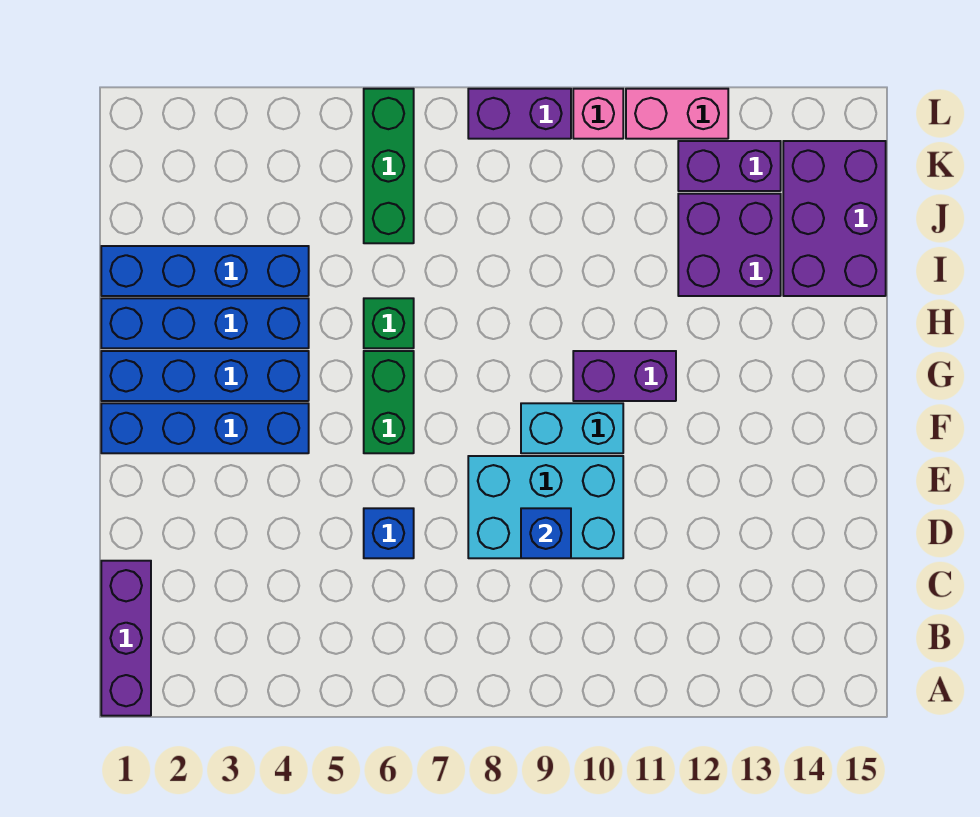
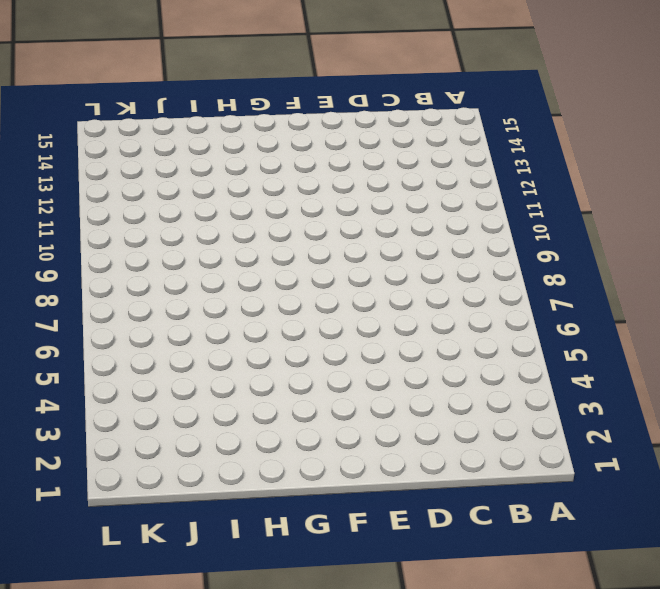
none -> purple brick A1:C1 level 1
none -> blue brick D6 level 1
none -> cyan brick D8:E10 level 1

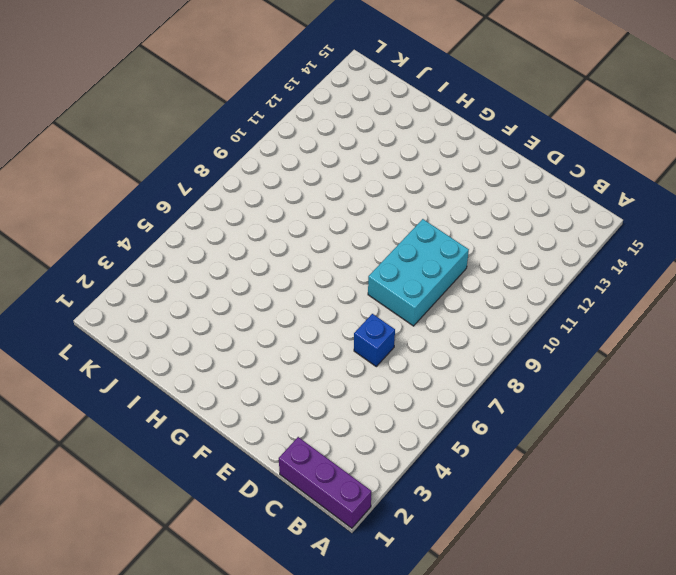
none -> blue brick F1:F4 level 1
none -> green brick F6:G6 level 1
none -> cyan brick F9:F10 level 1

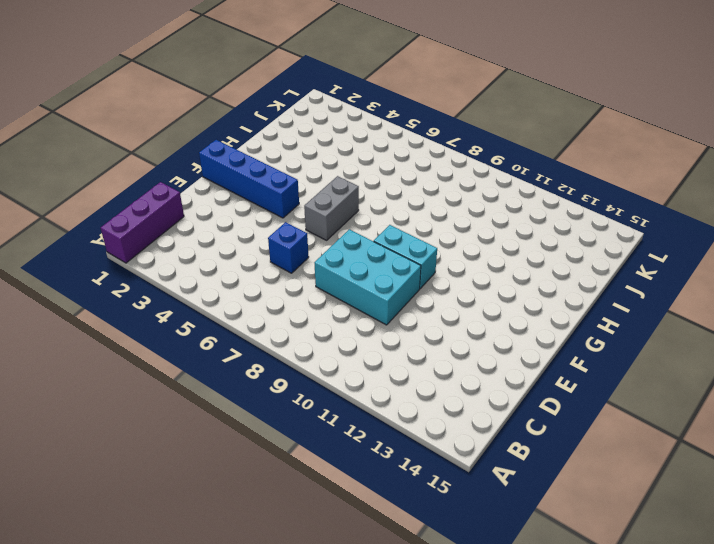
grey brick F6:G6 level 1 -> green brick F6:G6 level 1
none -> blue brick G1:G4 level 1
none -> purple brick G10:G11 level 1
none -> blue brick H1:H4 level 1

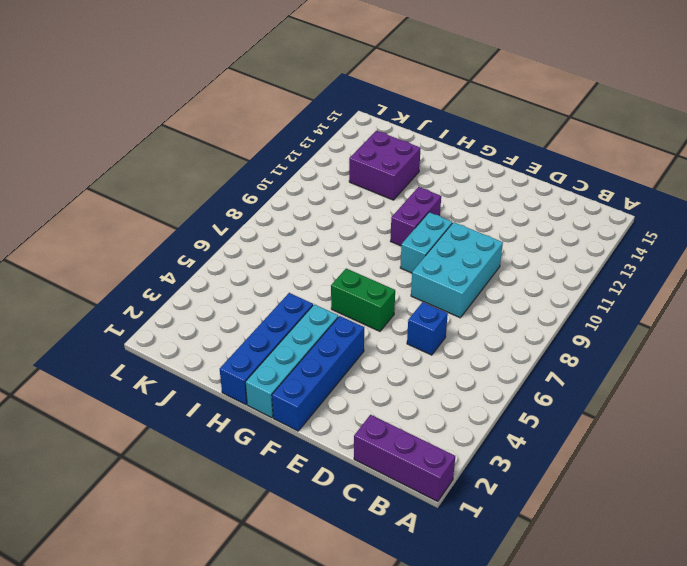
cyan brick G1:G4 level 1 -> blue brick G1:G4 level 1
none -> green brick H6 level 1
none -> blue brick I1:I4 level 1
none -> purple brick I14:K15 level 1

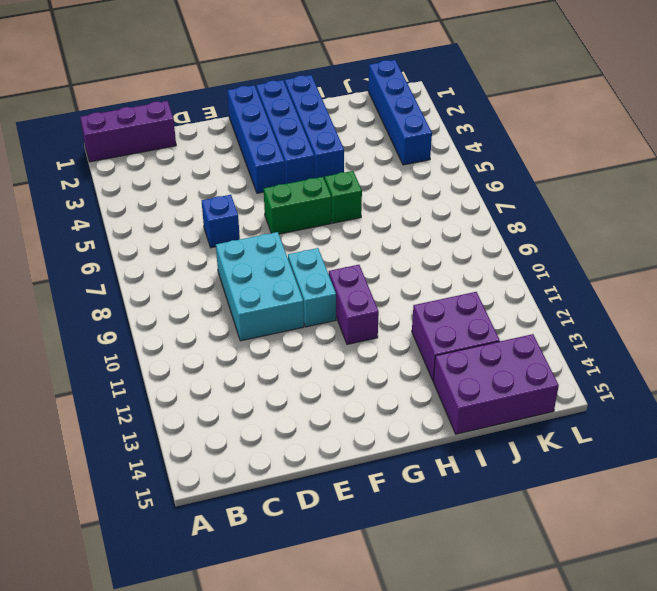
blue brick K1:K4 level 1 -> blue brick I1:I4 level 1
none -> green brick J6:L6 level 1
none -> purple brick K12:K13 level 1
none -> purple brick L8:L9 level 1

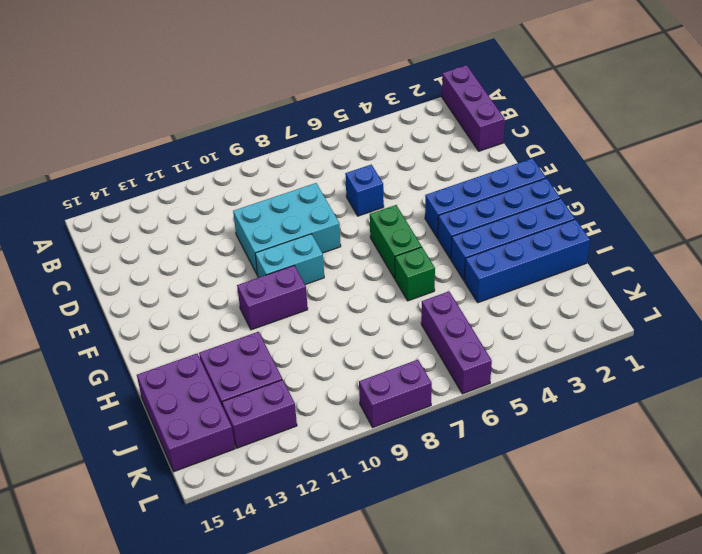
purple brick J6:L6 level 1 -> green brick J6:L6 level 1
none -> pink brick L10 level 1
none -> pink brick L11:L12 level 1
none -> blue brick D9 level 2

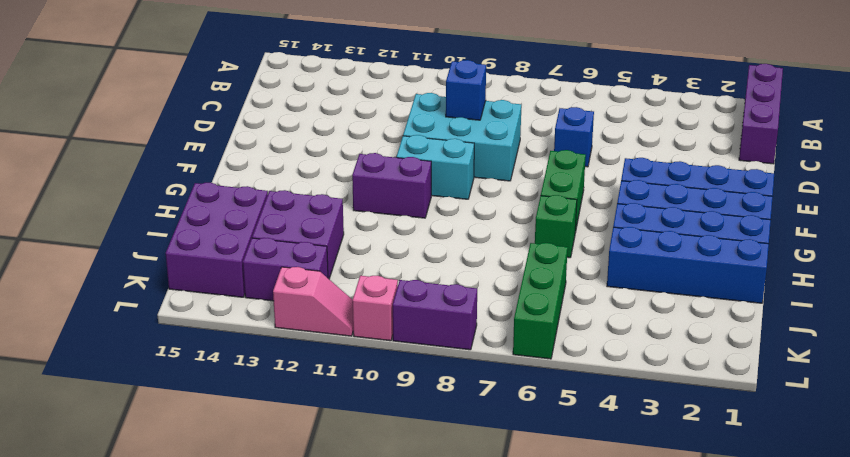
pink slope L11:L12 level 1 top 12 -> pink brick L11:L12 level 1

